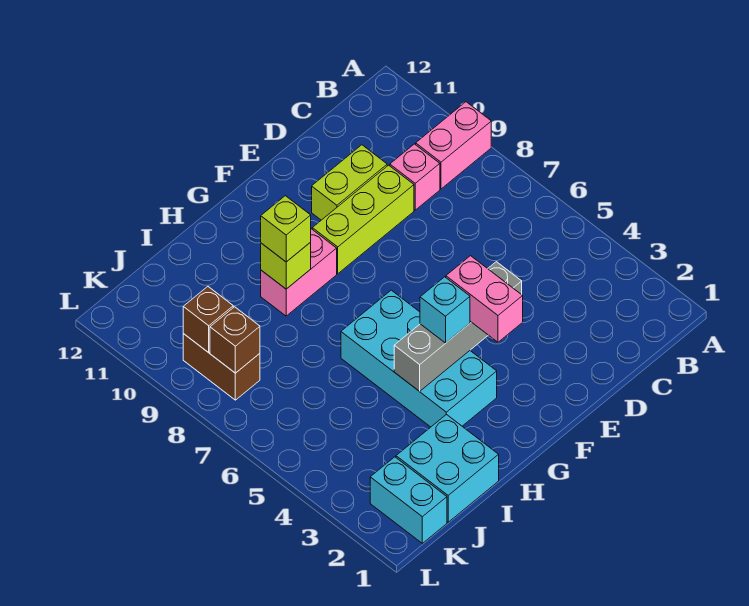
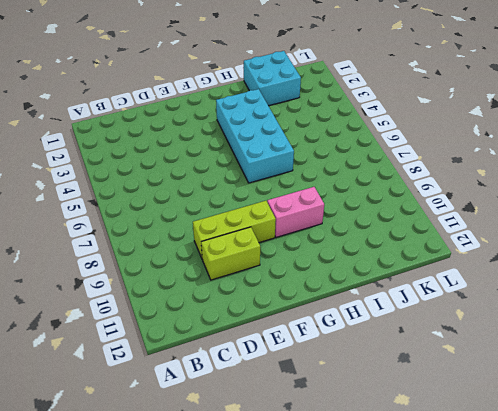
none -> pink brick A9:B9 level 1
none -> pink brick C9 level 1
none -> cyan brick K1:K2 level 1

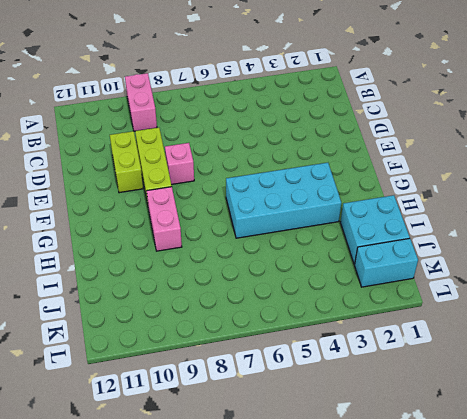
pink brick E8 level 1 -> pink brick C9 level 1
none -> brown brick K8:K9 level 1
none -> grey brick E4:H4 level 2
none -> lime brick H9 level 2

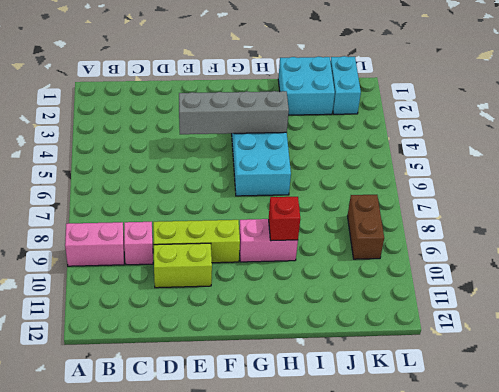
red brick H9 level 2 -> lime brick H9 level 2
none -> brown brick K8 level 2
none -> brown brick K9 level 2
none -> pink brick F3:F4 level 3

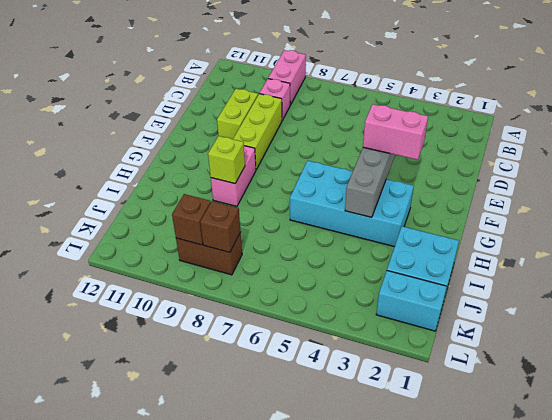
none -> cyan brick G4 level 3
none -> lime brick H9 level 3

